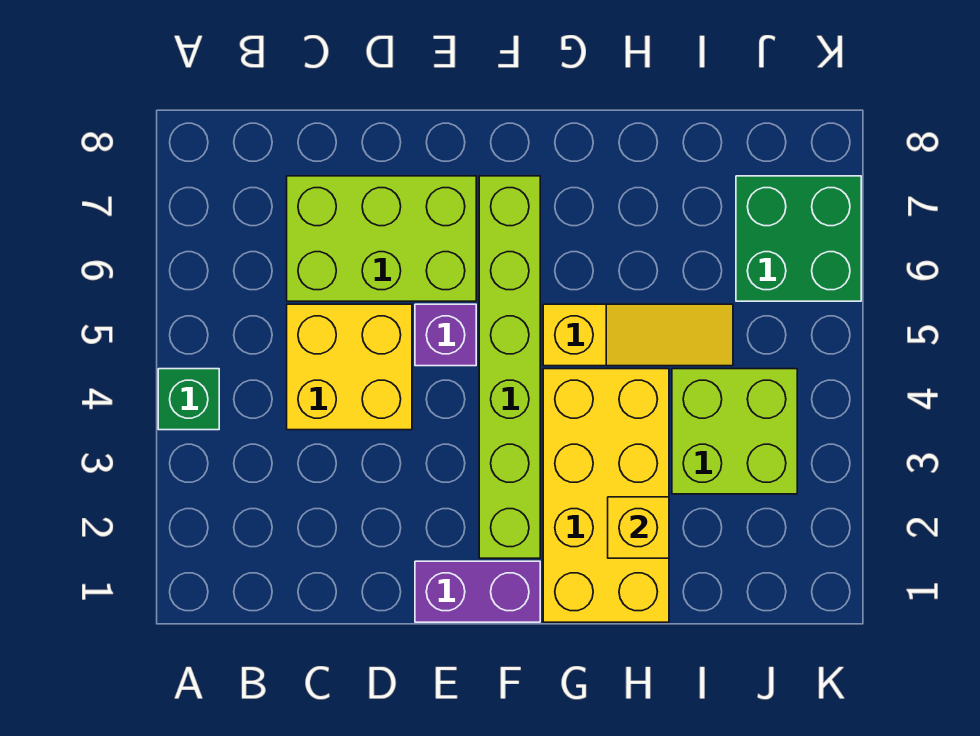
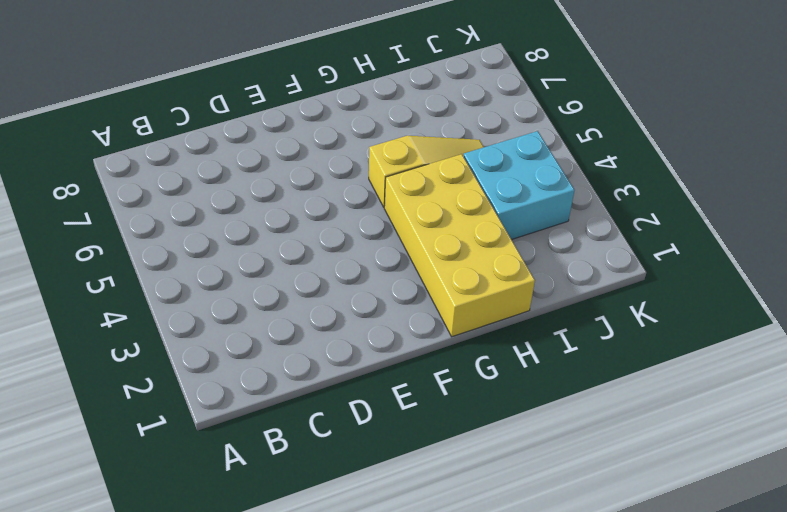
cyan brick I3:J4 level 1 -> lime brick I3:J4 level 1
none -> green brick A4 level 1
none -> yellow brick C4:D5 level 1

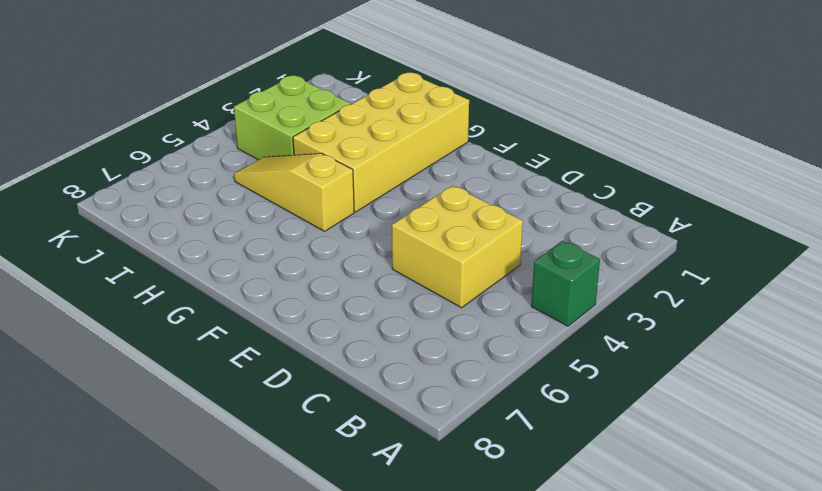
none -> lime brick C6:E7 level 1
none -> purple brick E1:F1 level 1

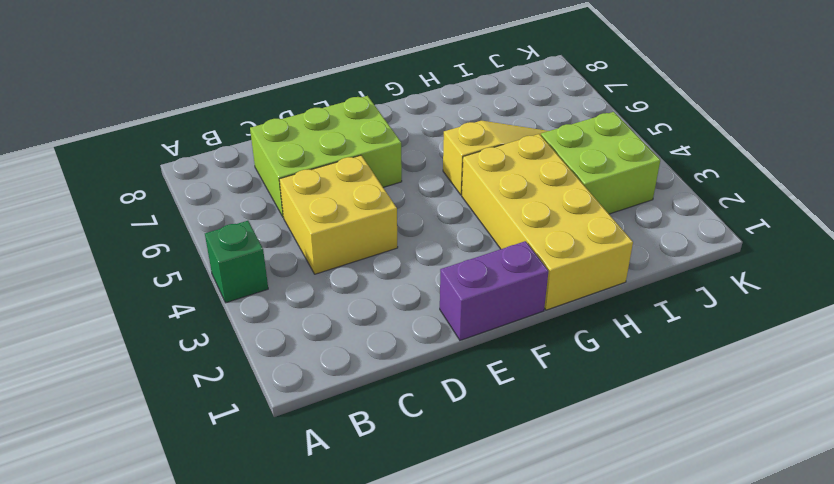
none -> purple brick E5 level 1
none -> lime brick F2:F7 level 1

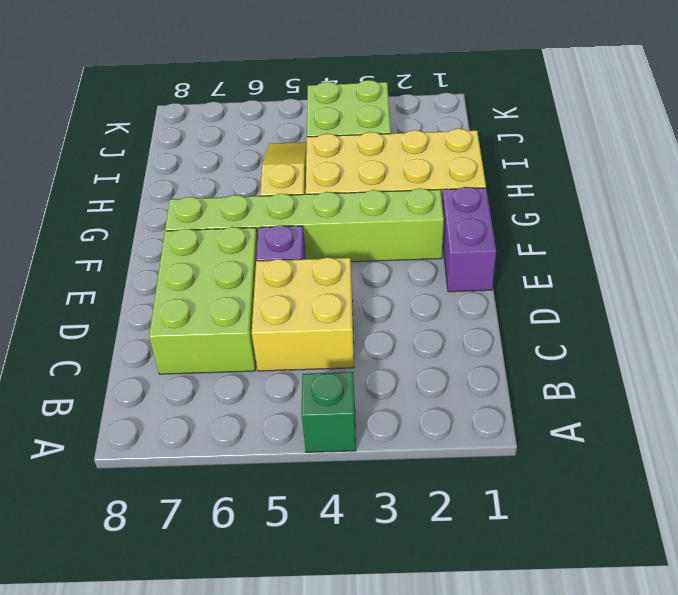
none -> green brick J6:K7 level 1
none -> yellow brick H2 level 2

